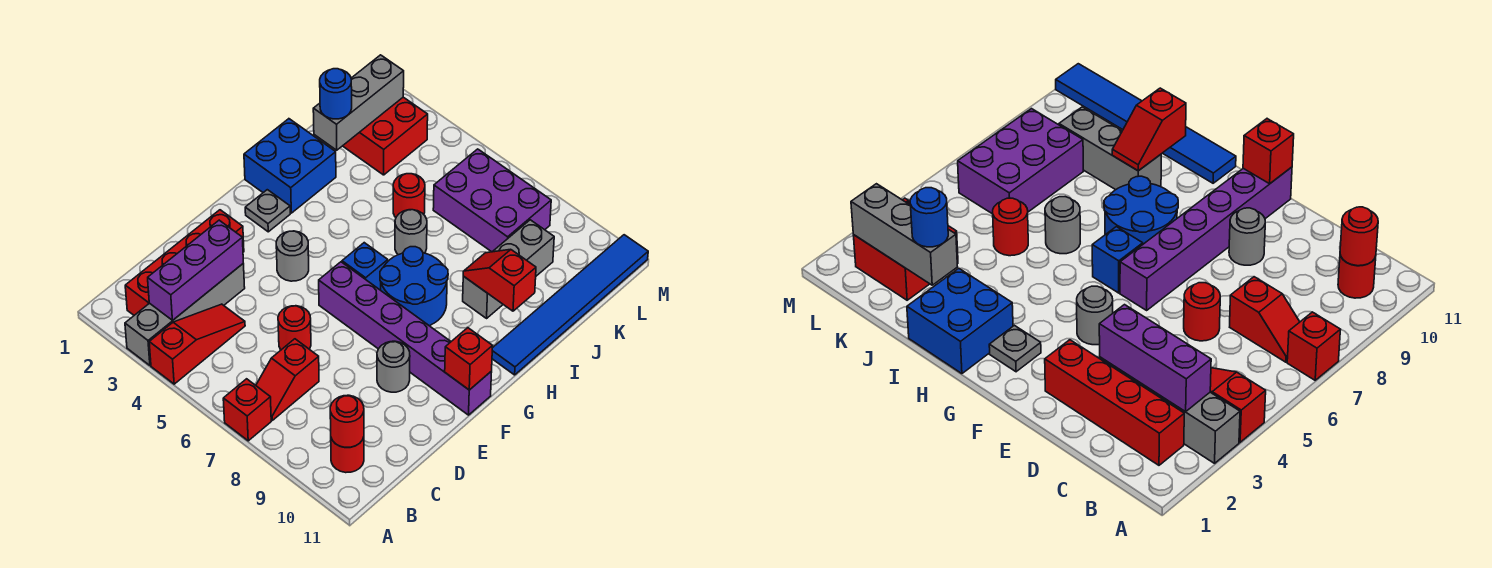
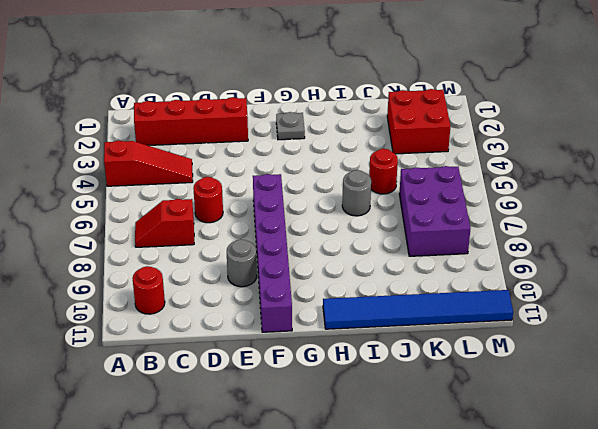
none -> grey brick A3:D3 level 1
none -> red brick A7 level 1
none -> grey round brick F4 level 1

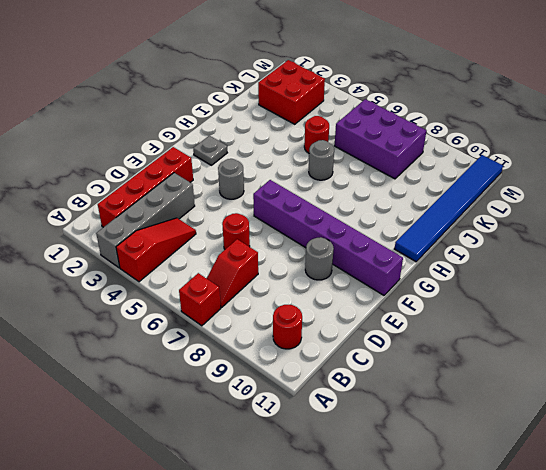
none -> blue brick G6 level 1
none -> blue round brick G7:H8 level 1
none -> blue brick H1:I2 level 1

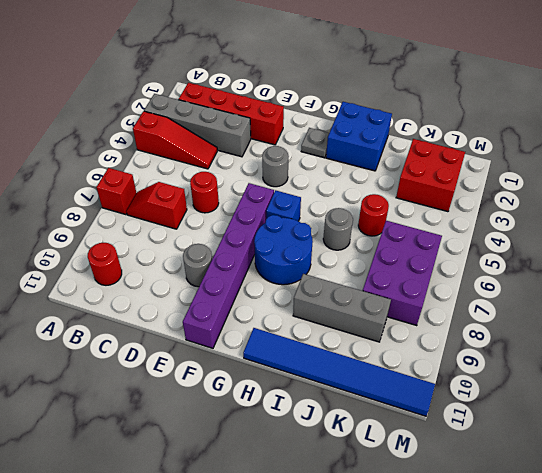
none -> purple brick B3:D3 level 2
none -> red round brick B10 level 2
none -> red brick F11 level 2

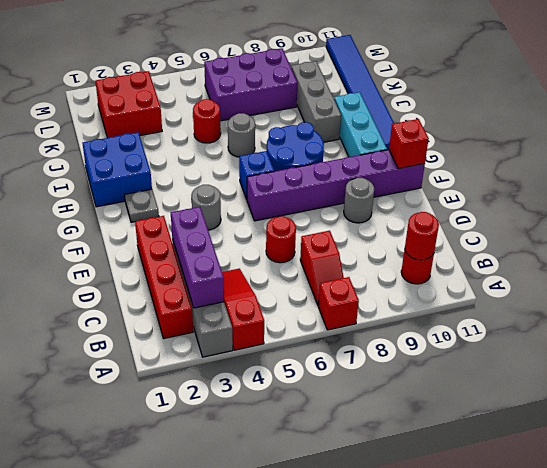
cyan brick G10:I10 level 1 -> none
none -> red slope I9:I10 level 2 top 10
none -> grey brick J2:L2 level 2
none -> blue round brick J2 level 3

